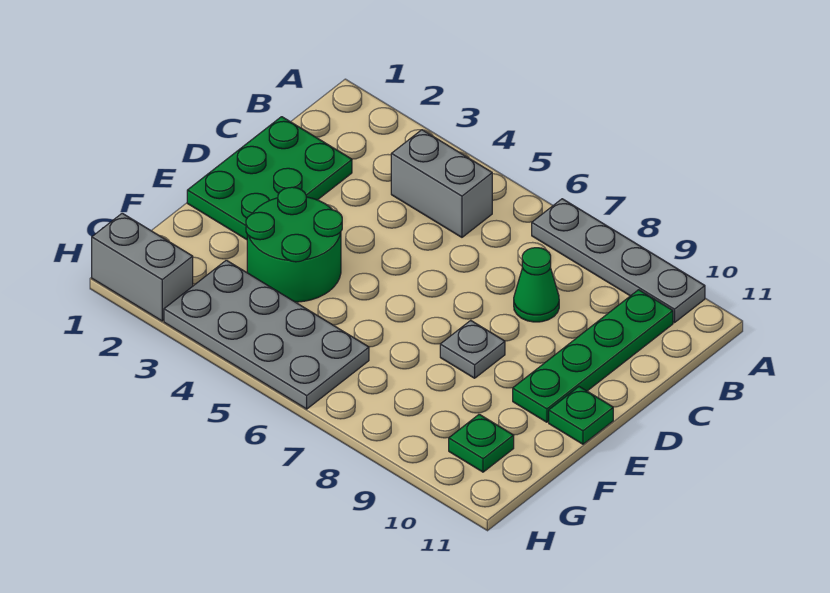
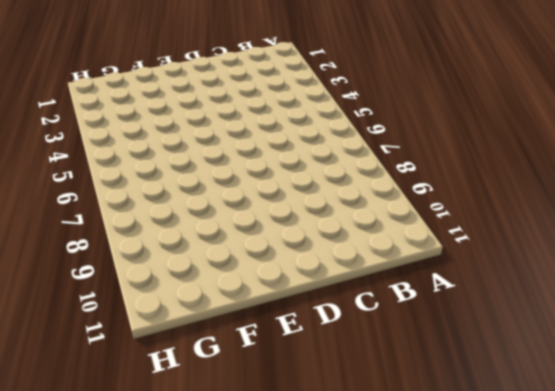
none -> grey plate A7:A10 level 1
none -> grey brick B4:B5 level 1

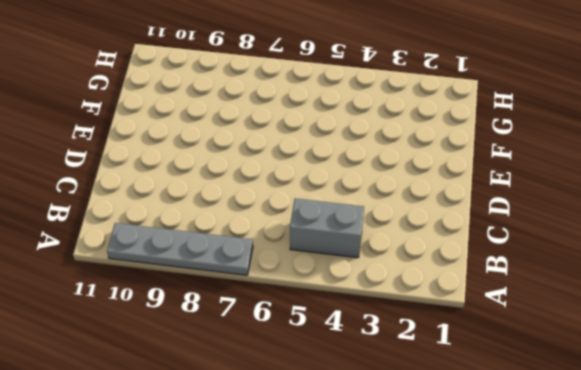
none -> green plate B10:E10 level 1
none -> green plate C1:E2 level 1

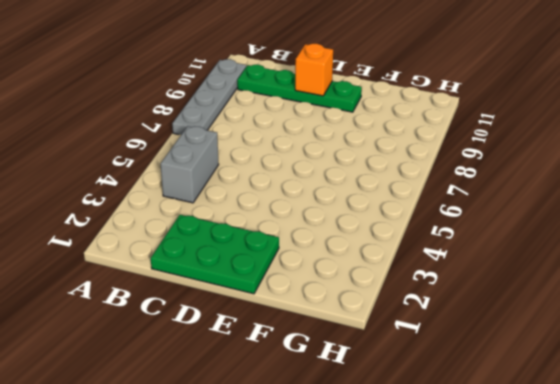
orange brick D10 level 2 -> none
none -> green cone C8 level 1
none -> green round brick E3:F4 level 1

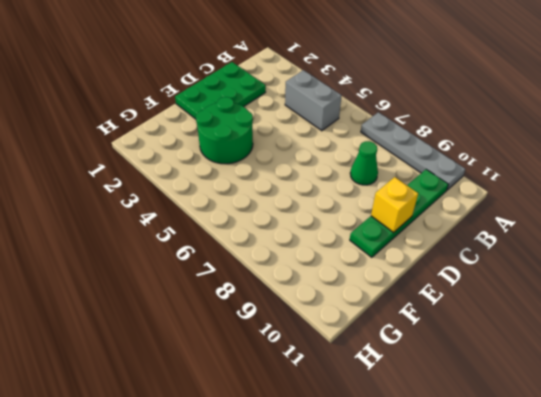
yellow brick D10 level 2 -> none
none -> grey plate E8 level 1
none -> green plate E11 level 1

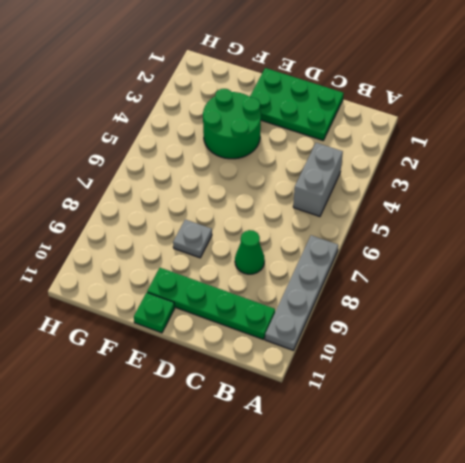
none -> grey plate G3:H6 level 1
none -> green plate G10 level 1

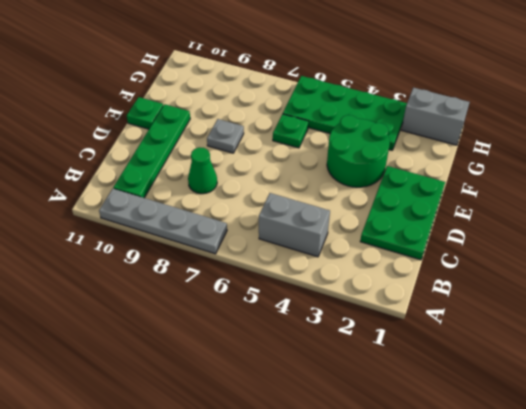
green plate F6 level 1 -> green plate G10 level 1
green plate G3:H6 level 1 -> grey plate G3:H6 level 1

